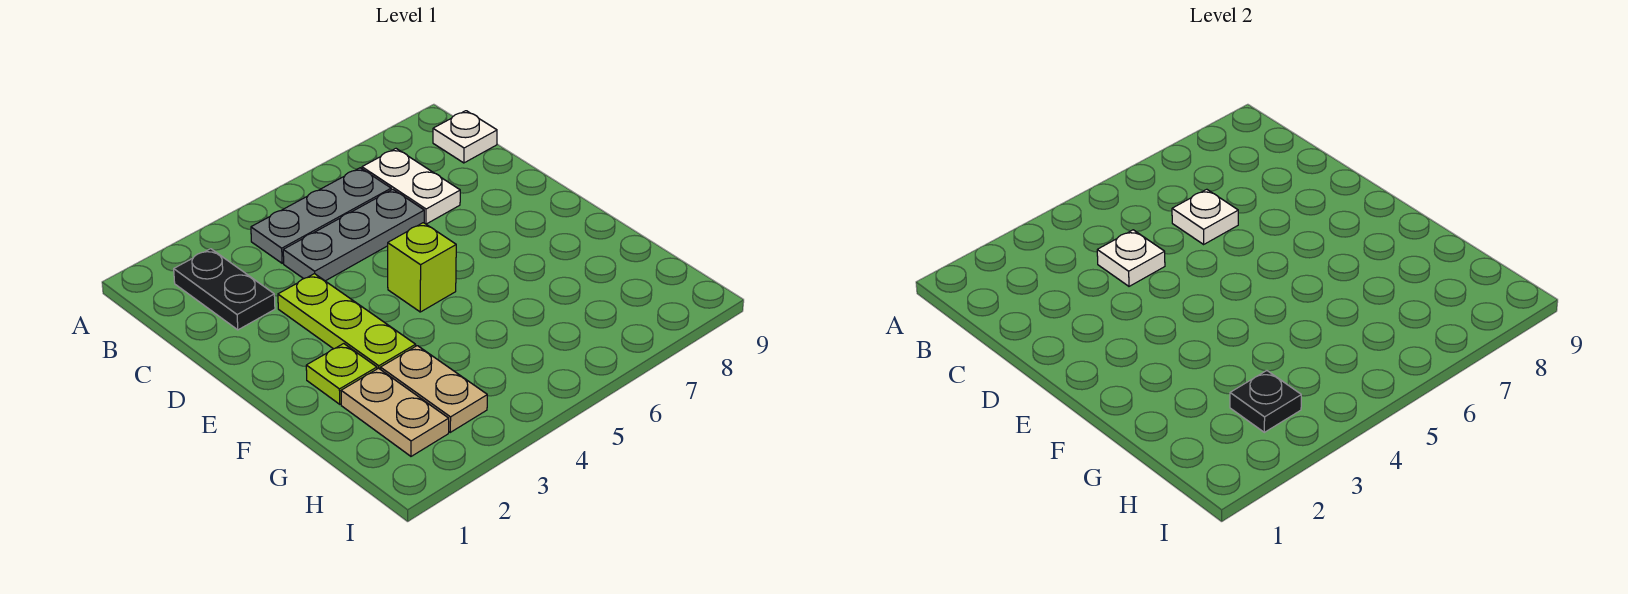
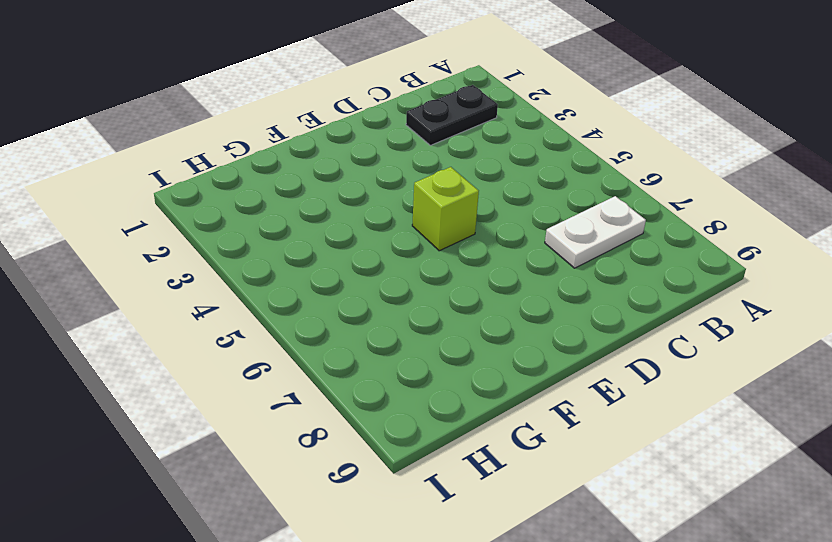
none -> grey plate B4:B6 level 1
none -> white plate B9 level 1
none -> grey plate C4:C6 level 1

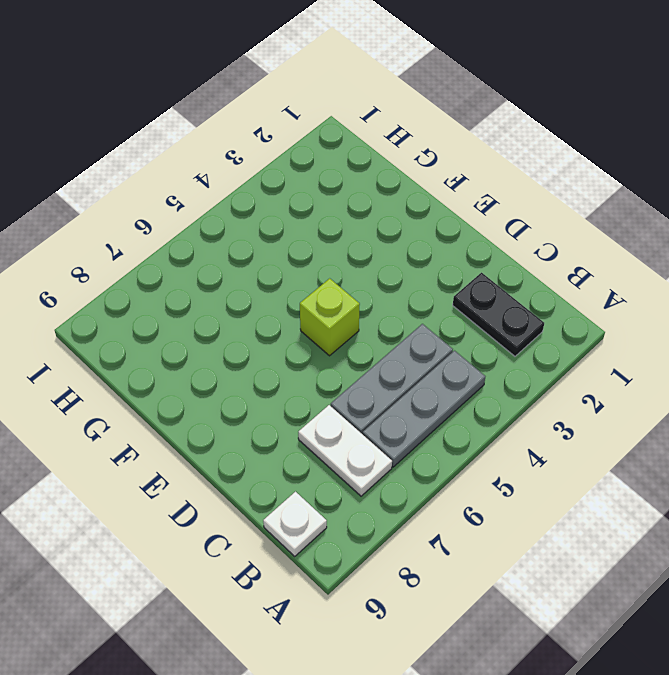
none -> lime plate D3:F3 level 1
none -> lime plate F2 level 1
none -> tan plate G2:H2 level 1

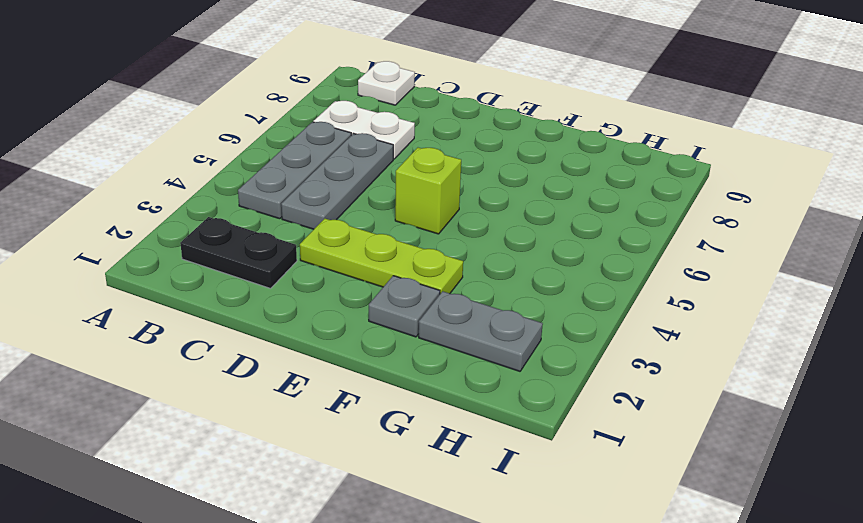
grey plate F2 level 1 -> lime plate F2 level 1
grey plate G2:H2 level 1 -> tan plate G2:H2 level 1
none -> tan plate G3:H3 level 1
none -> white plate C4 level 2
none -> white plate C6 level 2

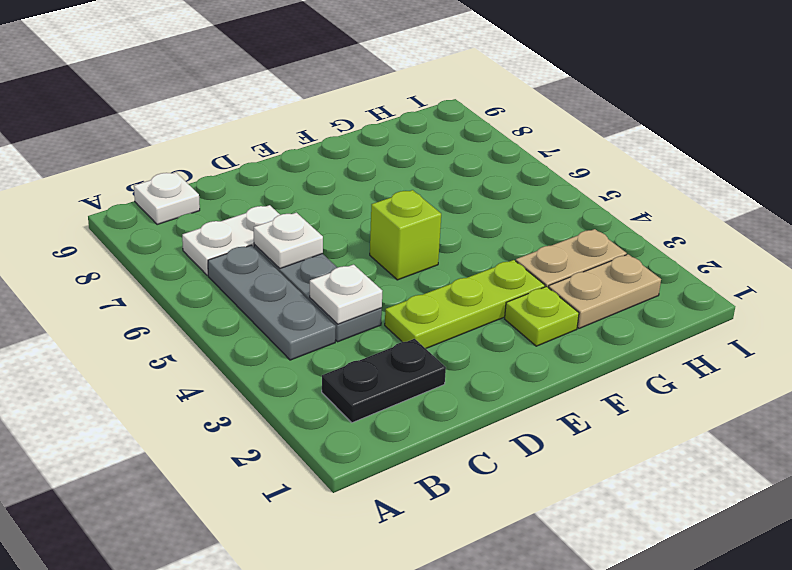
none -> black plate H3 level 2

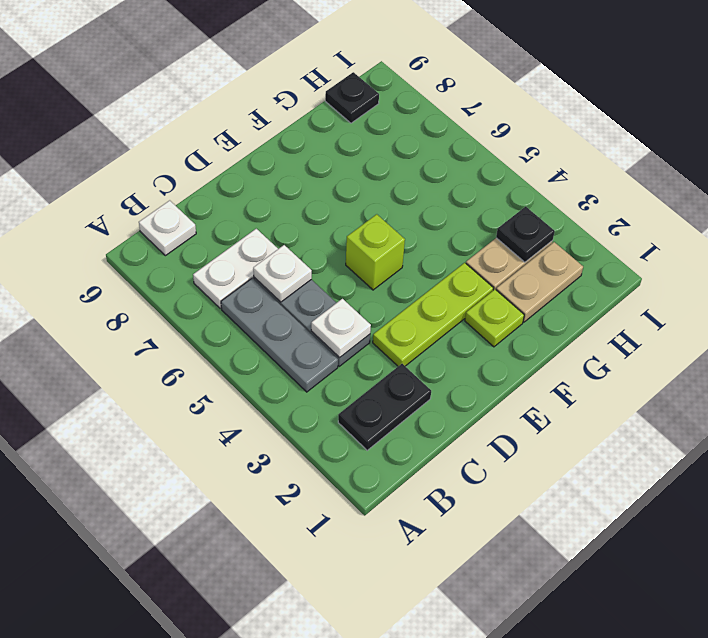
black plate H9 level 1 -> none

